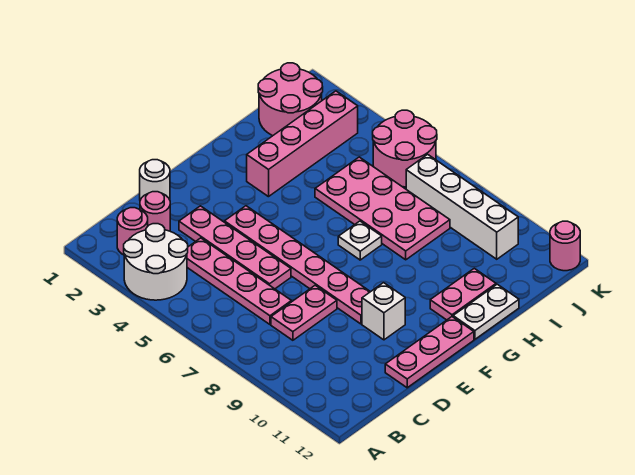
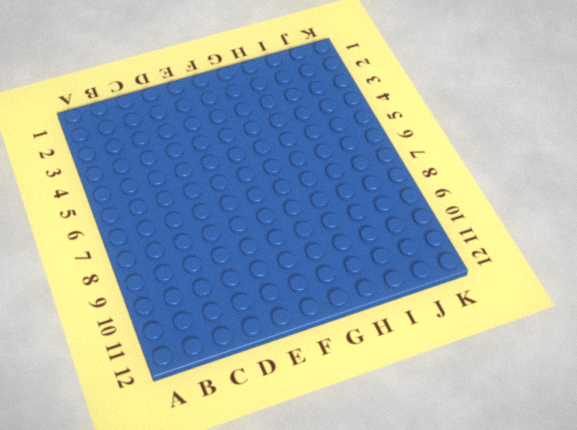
none -> white round brick A3:B4 level 1
none -> pink round brick B2 level 1
none -> pink round brick C2 level 1

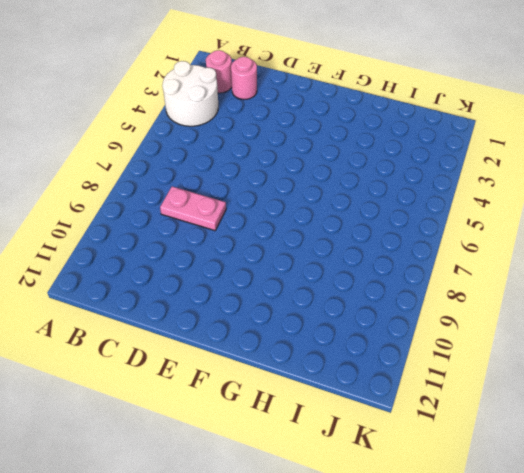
none -> pink plate C4:C7 level 1
none -> white round brick D1 level 1
none -> pink plate D3:D6 level 1

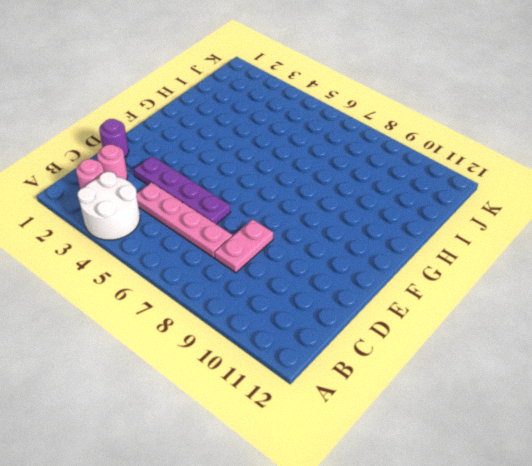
purple round brick D1 level 1 -> white round brick D1 level 1
purple plate D3:D6 level 1 -> pink plate D3:D6 level 1
none -> pink plate D12:F12 level 1
none -> pink plate E4:E9 level 1
none -> white brick E10 level 1

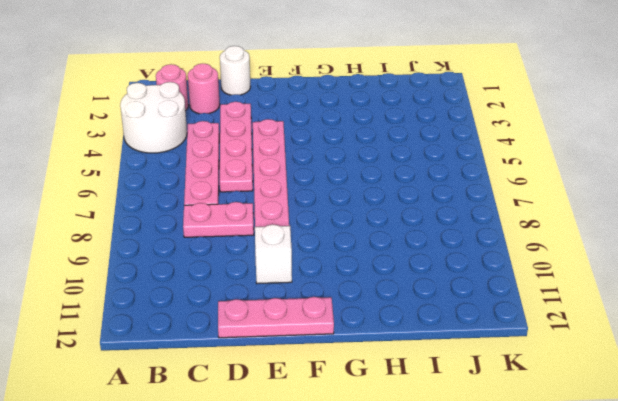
none -> pink brick G3:J3 level 1
none -> white plate G7 level 1
none -> pink plate G11:H11 level 1

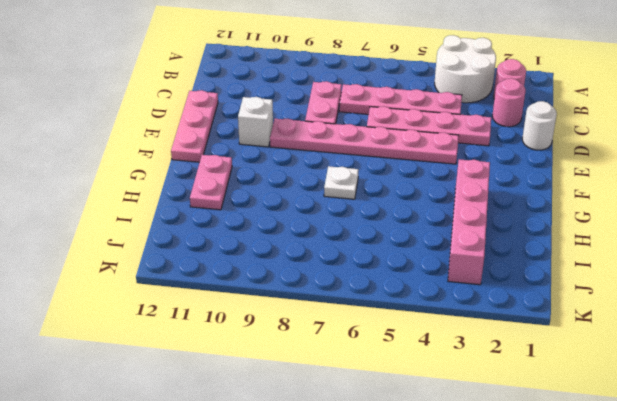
none -> white plate G12:H12 level 1
none -> pink plate H5:I8 level 1
none -> pink round brick I1:J2 level 1

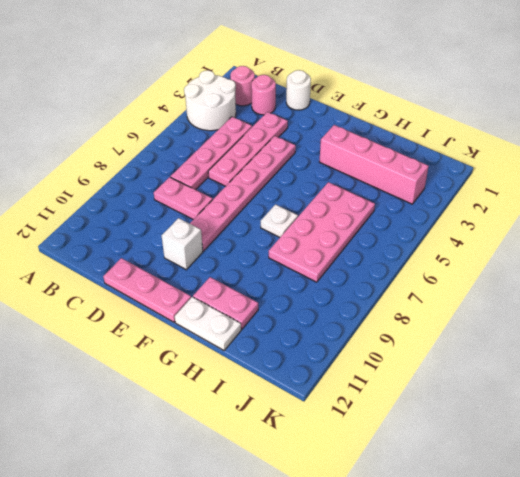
none -> pink round brick I1:J2 level 1
none -> pink round brick J5:K6 level 1
none -> white brick J7:J10 level 1

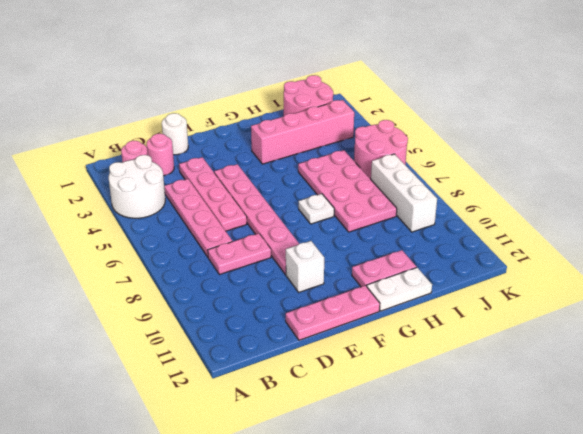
white brick J7:J9 level 1 -> white brick J7:J10 level 1
none -> pink round brick K12 level 1

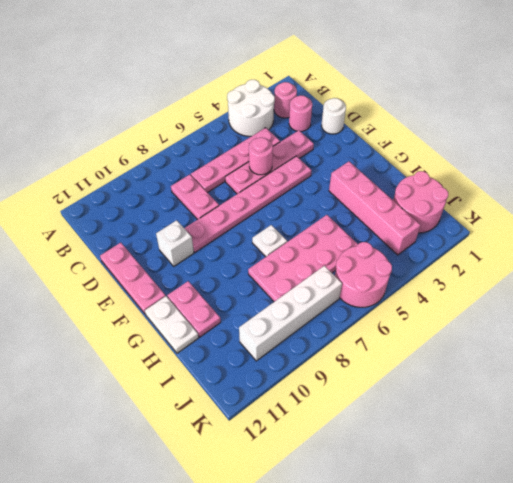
pink round brick D5 level 2 -> pink round brick K12 level 1

